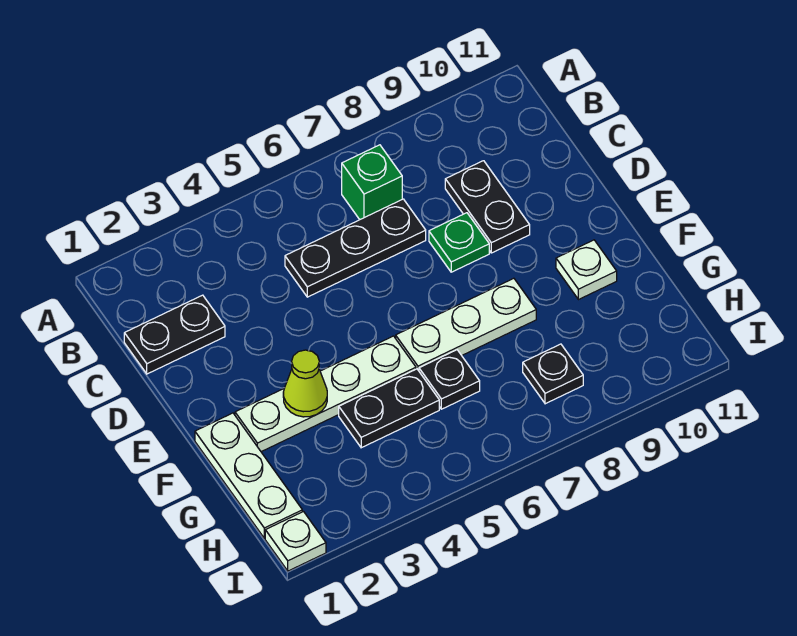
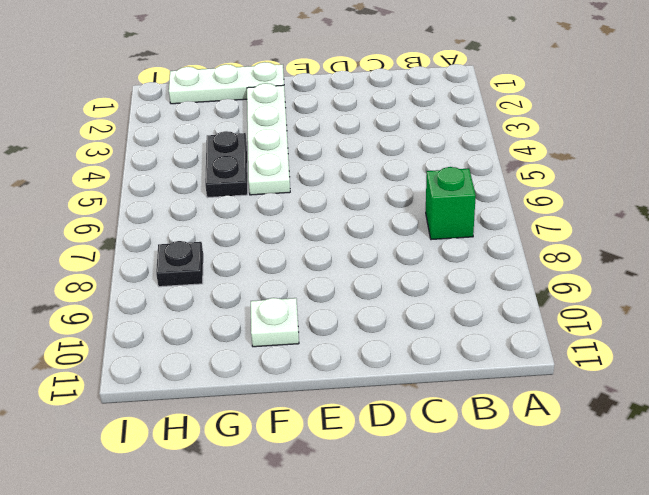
none -> black plate C1:C2 level 1
none -> black plate C5:C7 level 1
none -> black plate C9:D9 level 1

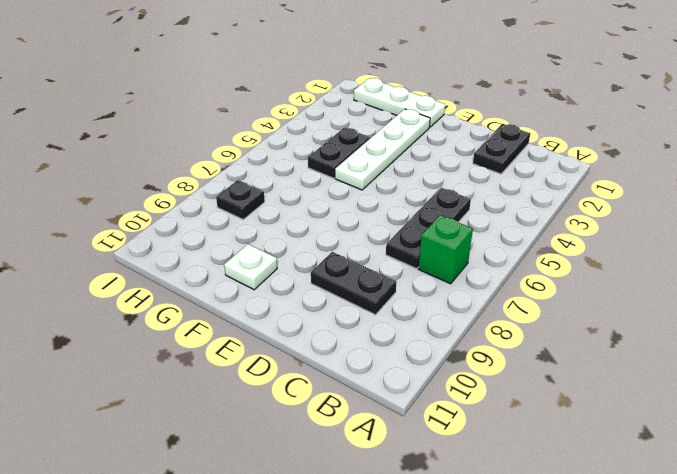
none -> green plate D8 level 1
none -> white plate F6:F8 level 1
none -> black plate G6 level 1

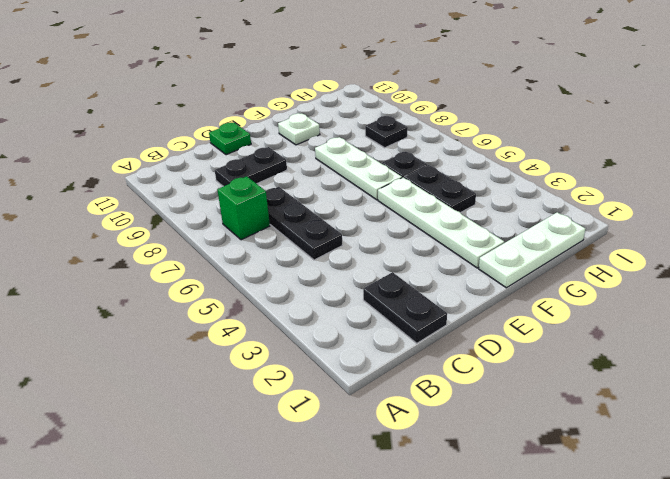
green plate D11 level 1 -> green plate D8 level 1
none -> white plate I1 level 1
none -> lime cone F3 level 2

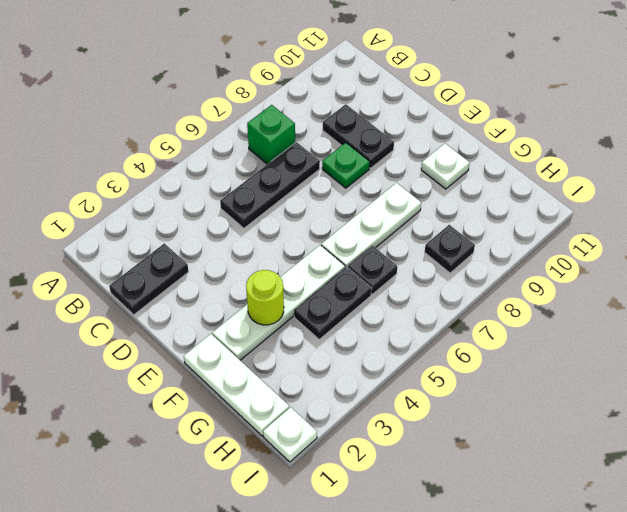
lime round brick F3 level 2 -> lime cone F3 level 2

